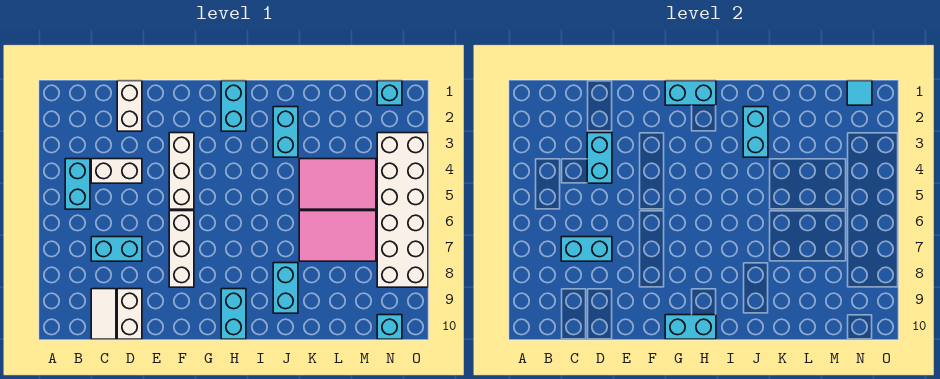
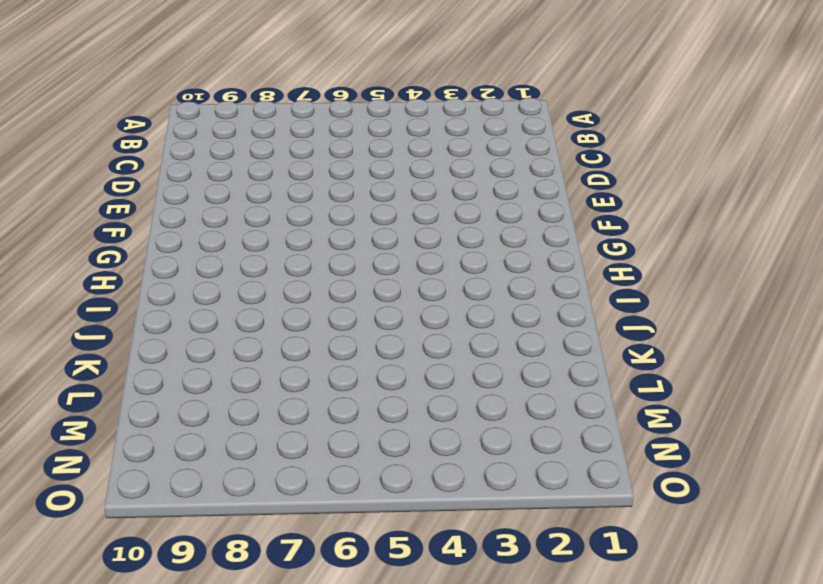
none -> cyan brick B4:B5 level 1
none -> white brick C4:D4 level 1
none -> cyan brick C7:D7 level 1

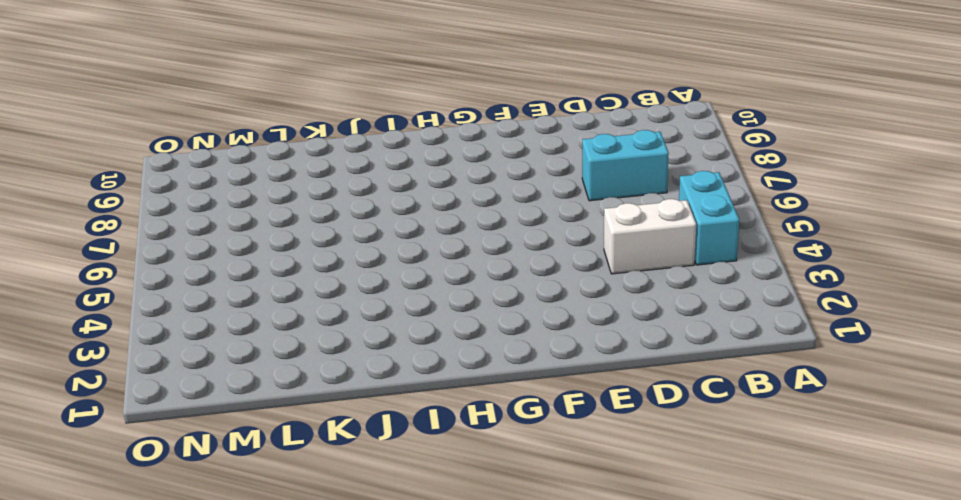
none -> white tile C9:C10 level 1
none -> white brick D1:D2 level 1
none -> white brick D9:D10 level 1

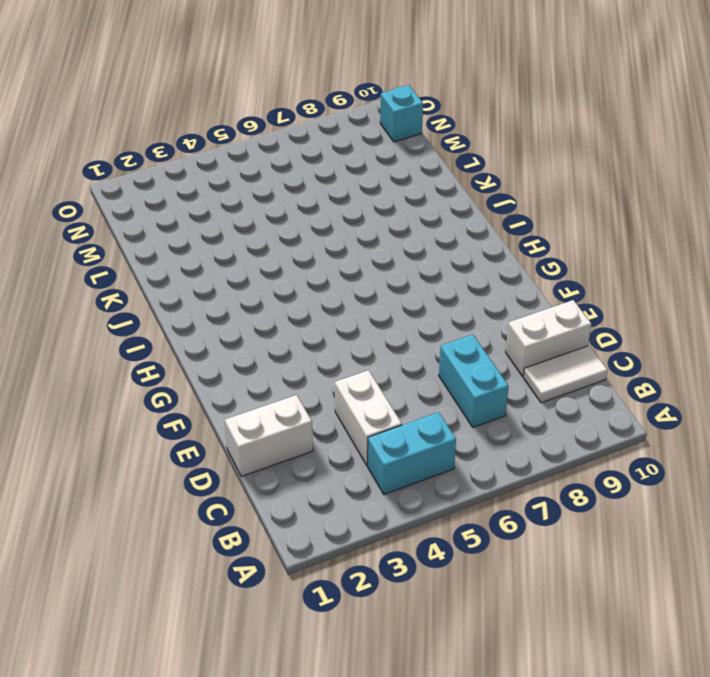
none -> white brick F3:F5 level 1
none -> white brick F6:F8 level 1
none -> cyan brick H1:H2 level 1

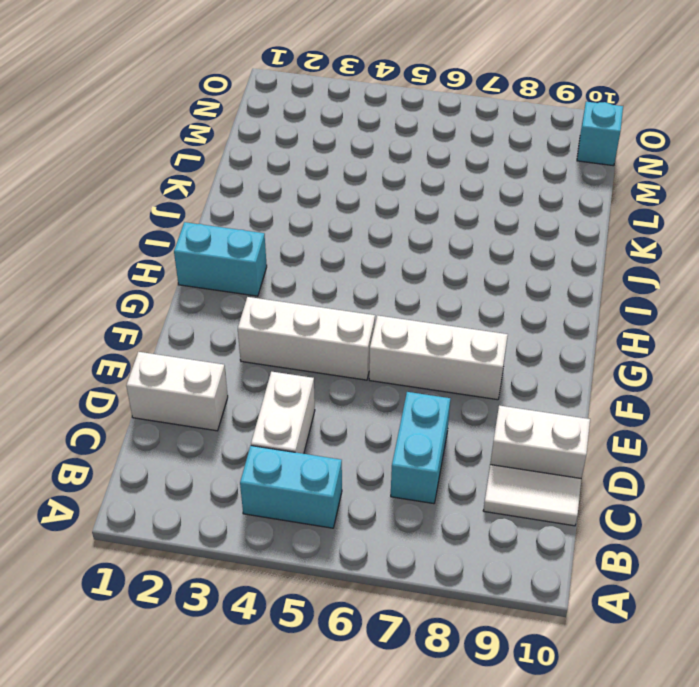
none -> cyan brick H9:H10 level 1
none -> cyan brick J2:J3 level 1
none -> cyan brick J8:J9 level 1

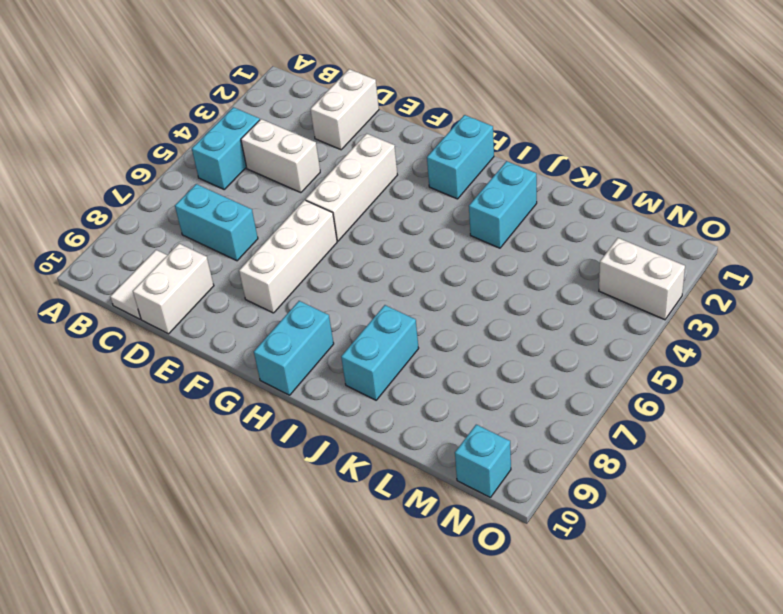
white brick N3:O3 level 1 -> white brick N3:O8 level 1
none -> pink tile K4:M5 level 1
none -> pink tile K6:M7 level 1
none -> cyan brick N1 level 1

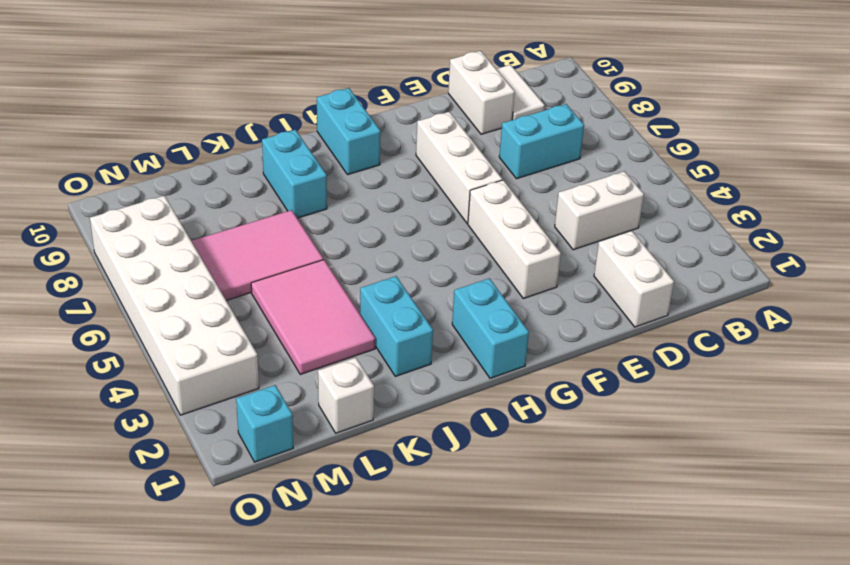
pink tile K3:L5 level 1 -> pink tile K4:M5 level 1
white brick L1 level 1 -> none
none -> cyan brick B4:B5 level 1
none -> cyan brick N10 level 1
none -> cyan brick C7:D7 level 2

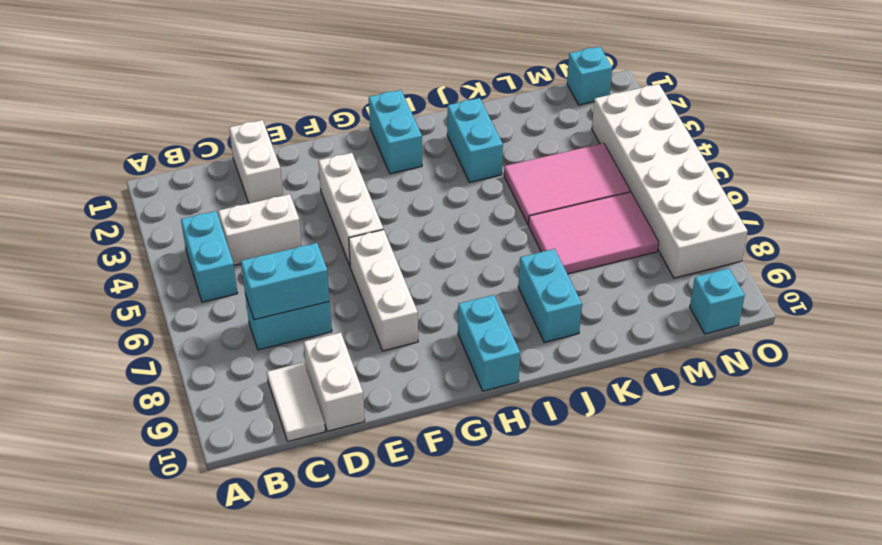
none -> cyan brick D3:D4 level 2
none -> cyan brick G1:H1 level 2
none -> cyan brick G10:H10 level 2

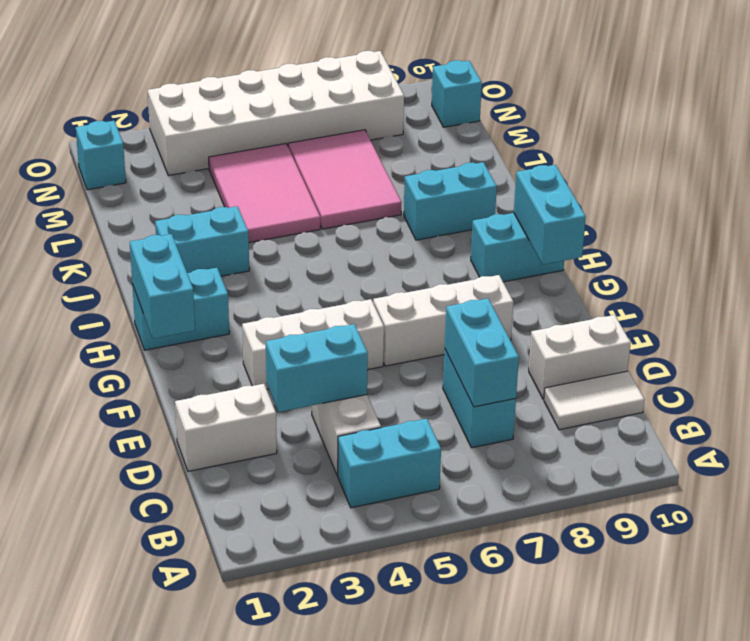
none -> cyan brick J2:J3 level 2
none -> cyan tile N1 level 2

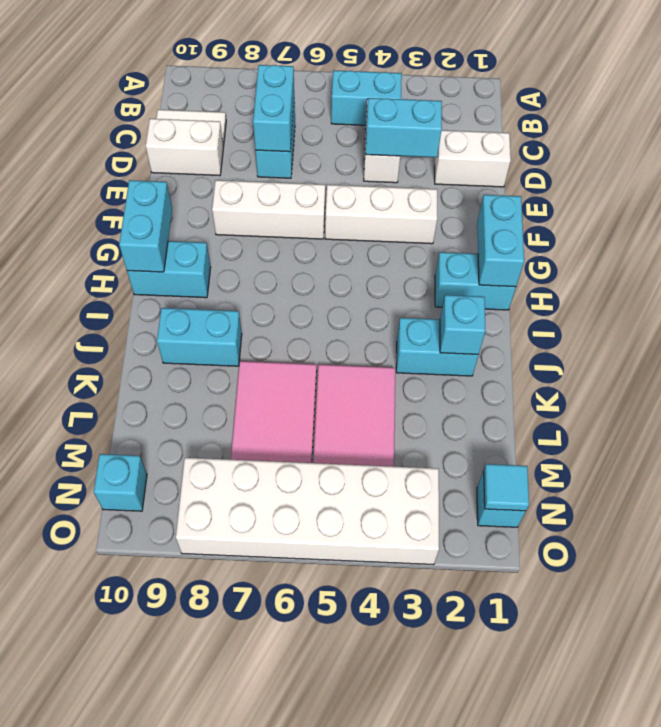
cyan brick J2 level 2 -> cyan brick J2:J3 level 2

